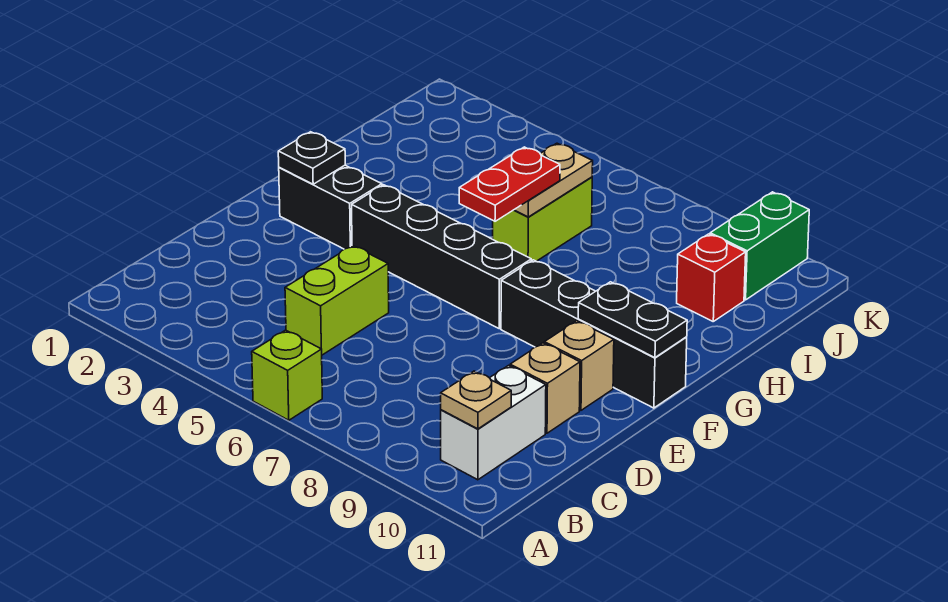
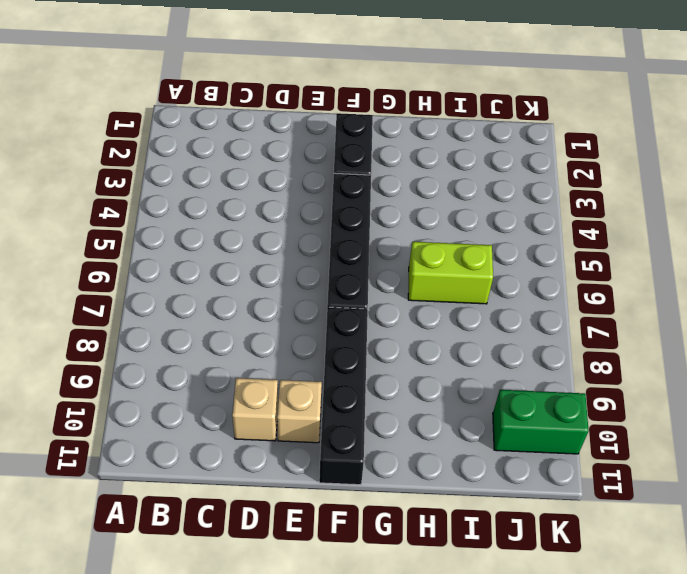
none -> lime brick A6 level 1
none -> white brick B10:C10 level 1
none -> lime brick C5:D5 level 1

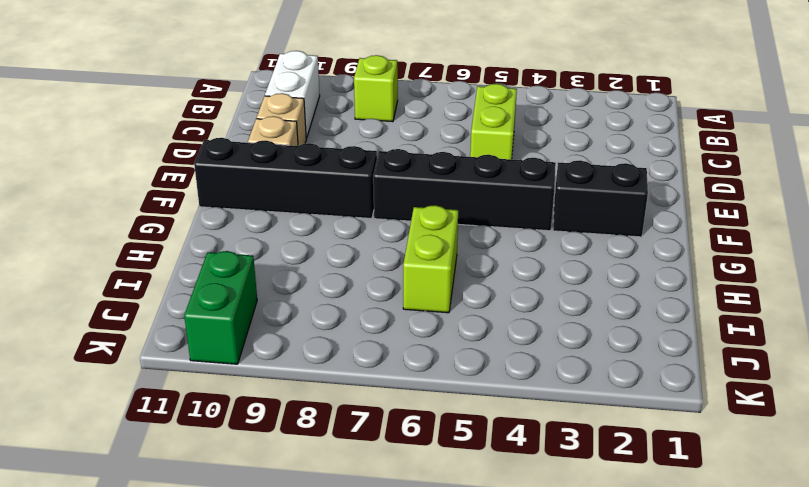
lime brick B8 level 1 -> lime brick A6 level 1
none -> red brick I10 level 1
none -> tan plate B10 level 2
none -> black plate F2 level 2

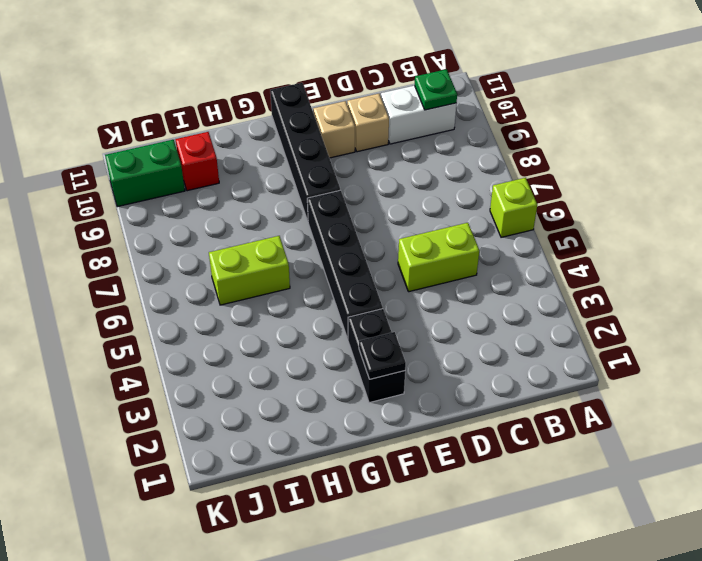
green plate B10 level 2 -> tan plate B10 level 2
none -> black plate F10:F11 level 2
none -> tan plate H6:I6 level 2
none -> red plate G6:H6 level 3

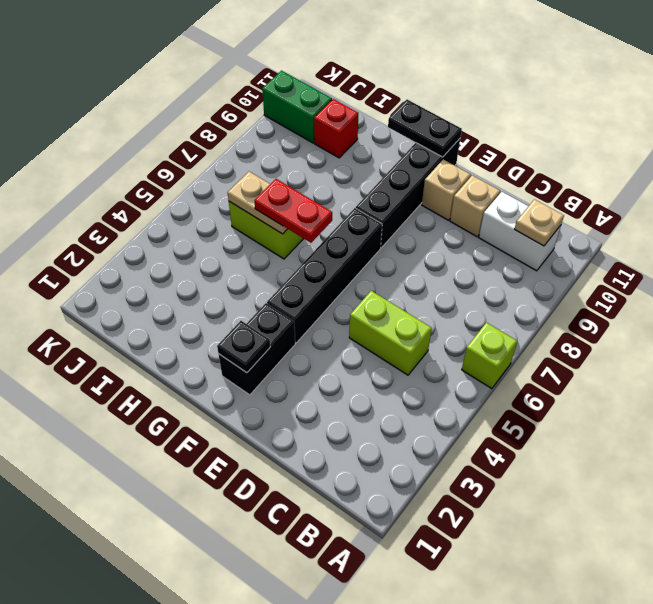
black plate F11:G11 level 2 -> black plate F10:F11 level 2

